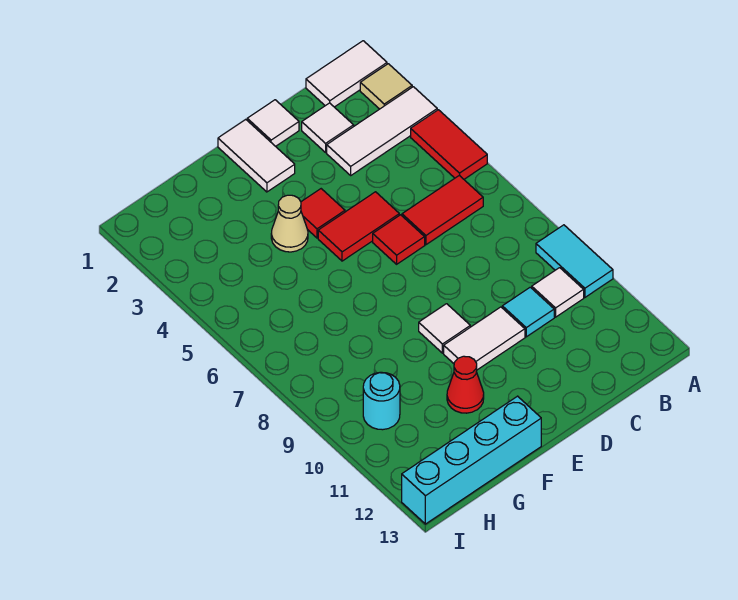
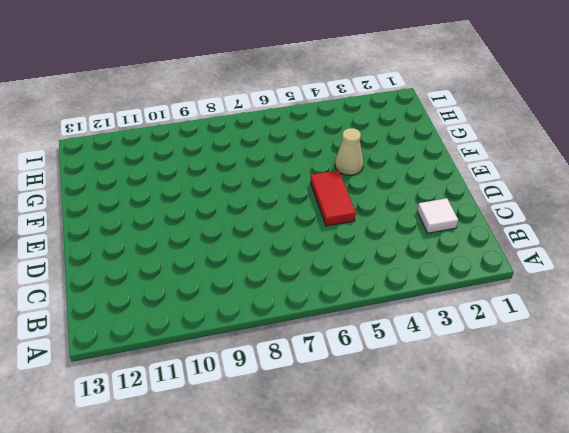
none -> white tile A1:B1 level 1
none -> tan tile A2 level 1
none -> white tile A3:C3 level 1

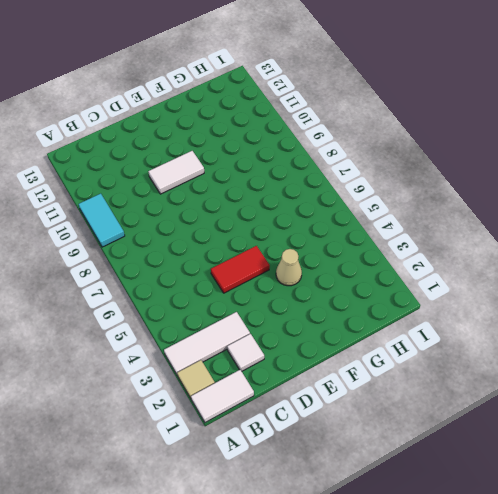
none -> red tile A4:A5 level 1
none -> red tile B6:C6 level 1
none -> white tile B10 level 1

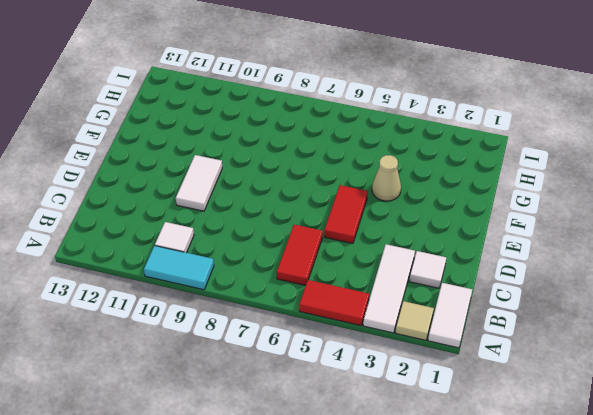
none -> cyan tile C10 level 1
none -> white tile D1 level 1
none -> red tile D6 level 1

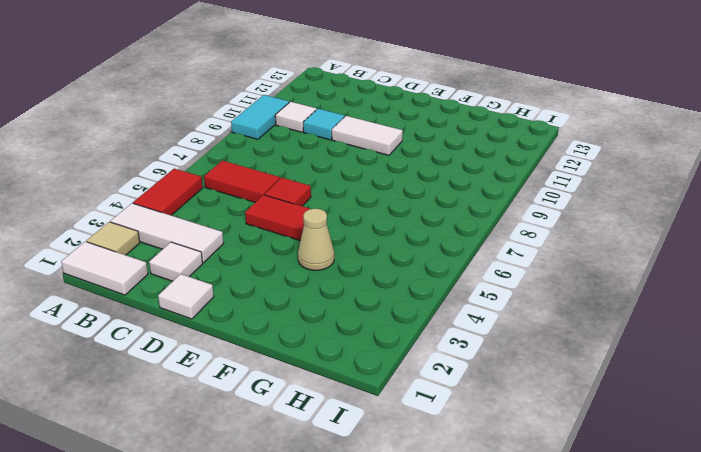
none -> white tile E1:E2 level 1
none -> red tile E4 level 1
none -> white tile E9 level 1

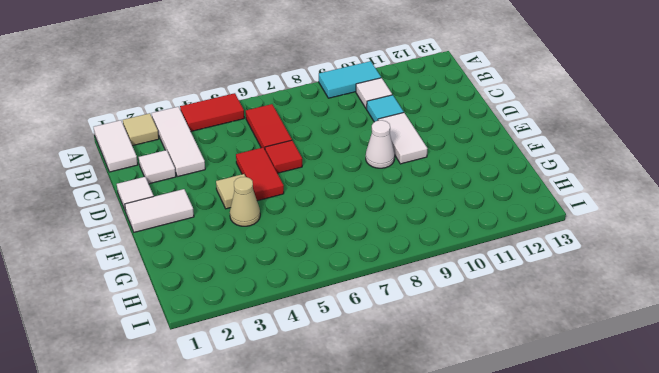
tan tile E4 level 1 -> red tile E4 level 1
white cone E9 level 1 -> white tile E9 level 1
none -> red cone F11 level 1
none -> cyan brick F13:I13 level 1
none -> cyan round brick H10 level 1

